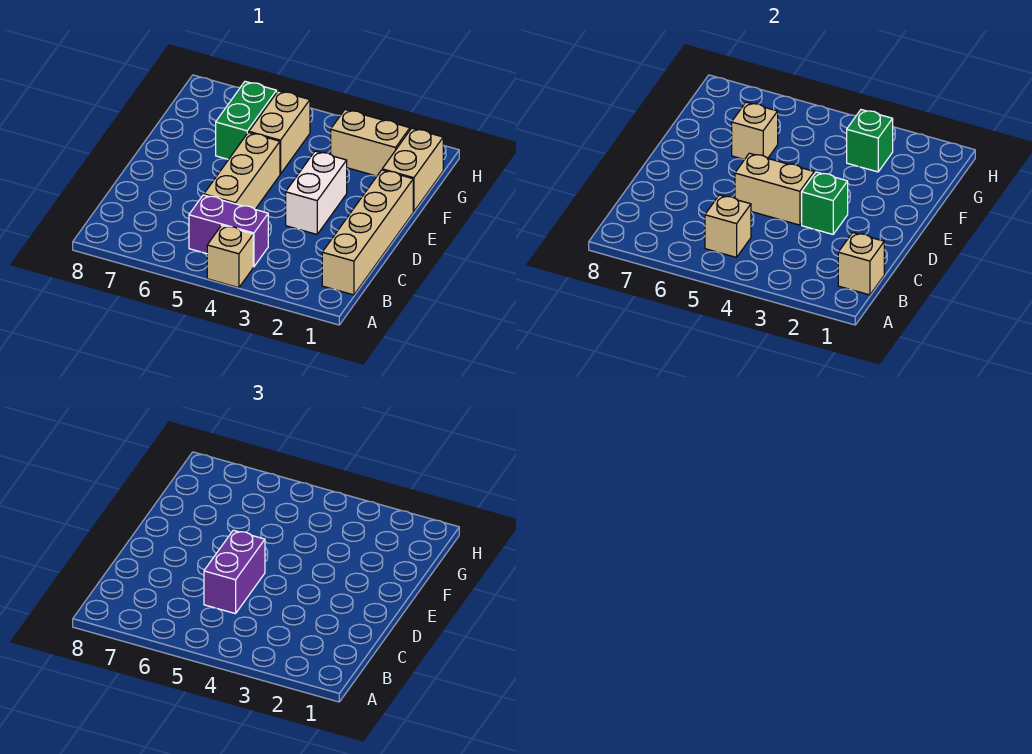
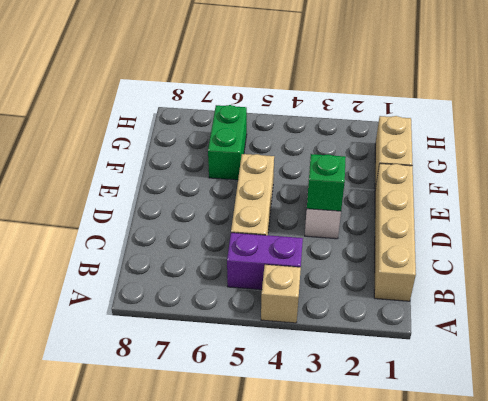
none -> tan brick F5:G5 level 1
none -> tan brick G2:G3 level 1
none -> tan brick B1 level 2

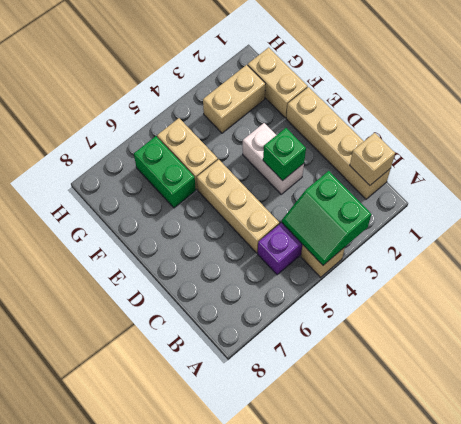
green slope A3:B4 level 2 top 3 -> none
none -> tan brick B5 level 2
none -> tan brick D4:D5 level 2
none -> tan brick F6 level 2

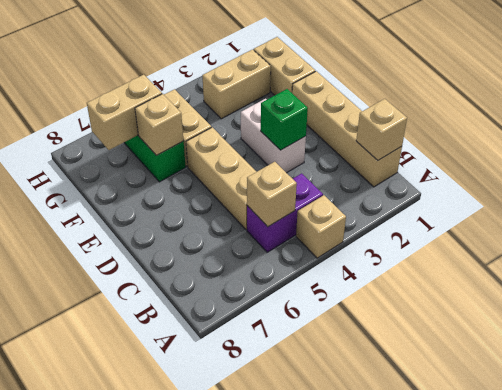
tan brick G6:G7 level 2 -> tan brick D4:D5 level 2
none -> green brick G3 level 2
none -> purple brick C5:D5 level 3

